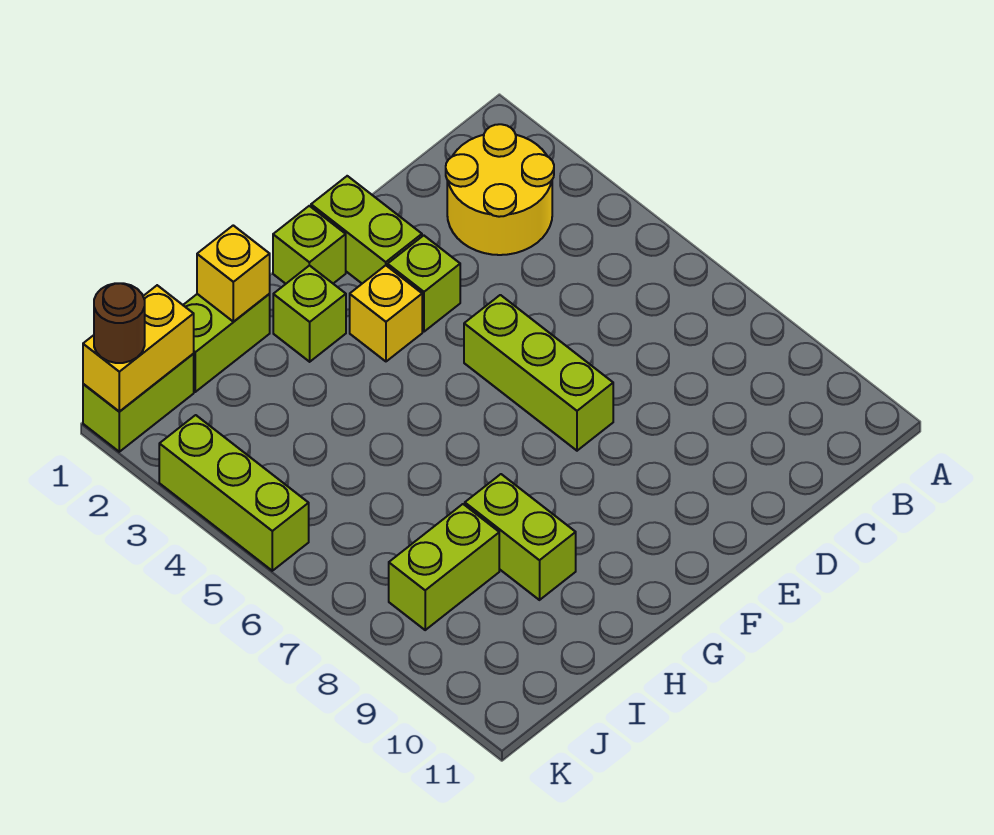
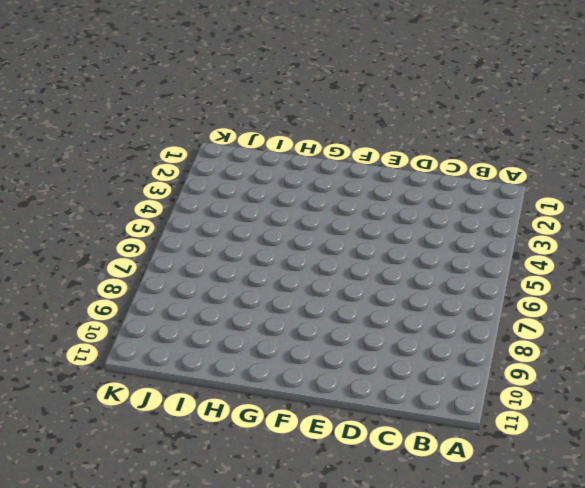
none -> yellow round brick B2:C3 level 1
none -> lime brick E1:E2 level 1
none -> lime brick E3 level 1

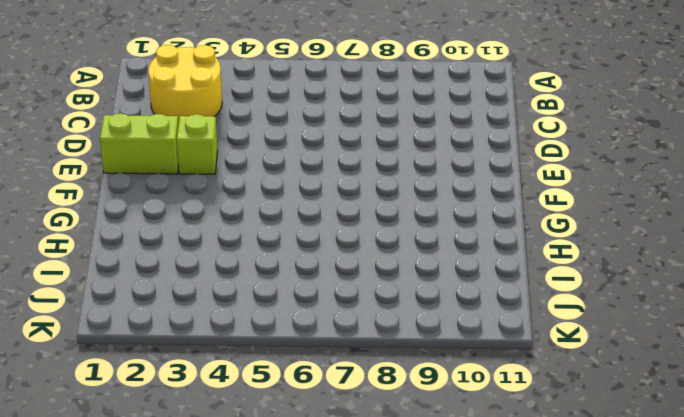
none -> lime brick E5:E7 level 1
none -> lime brick F1 level 1
none -> yellow brick F3 level 1

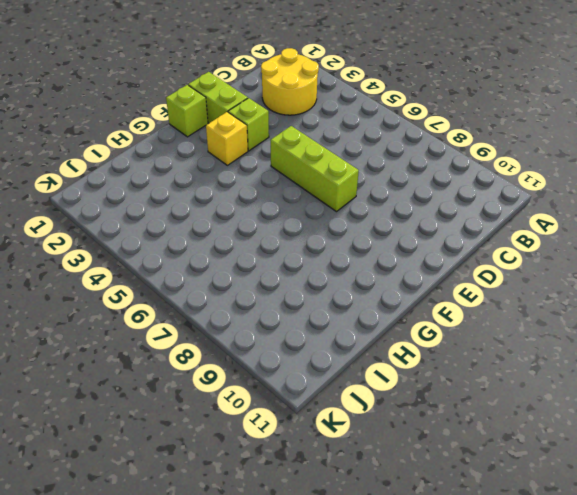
none -> lime brick G2 level 1
none -> lime brick H1:I1 level 1
none -> lime brick H8:H9 level 1

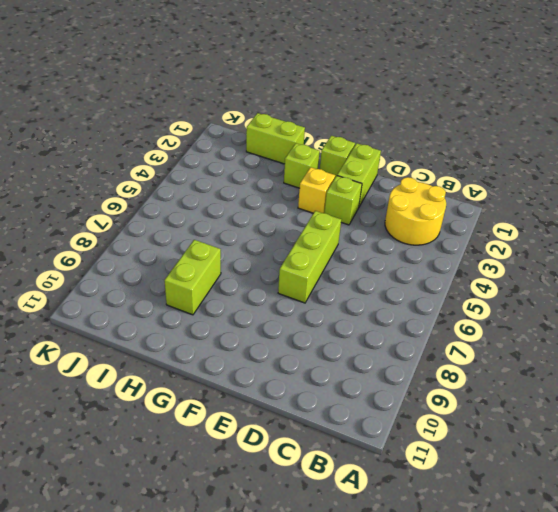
none -> lime brick I8:J8 level 1
none -> lime brick J1:K1 level 1
none -> lime brick K3:K5 level 1

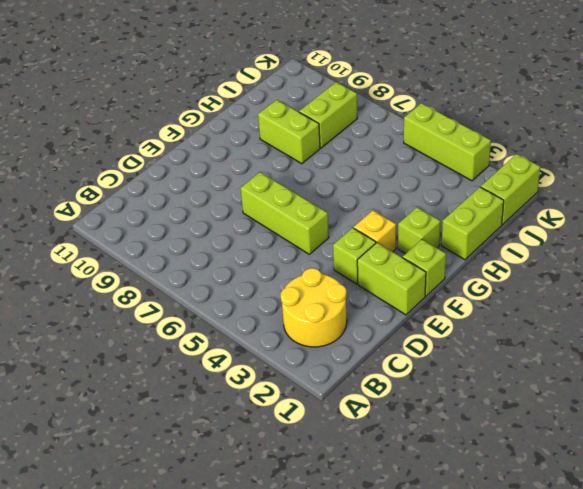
none -> yellow brick H1 level 2
none -> yellow brick J1:K1 level 2
none -> brown round brick K1 level 3

